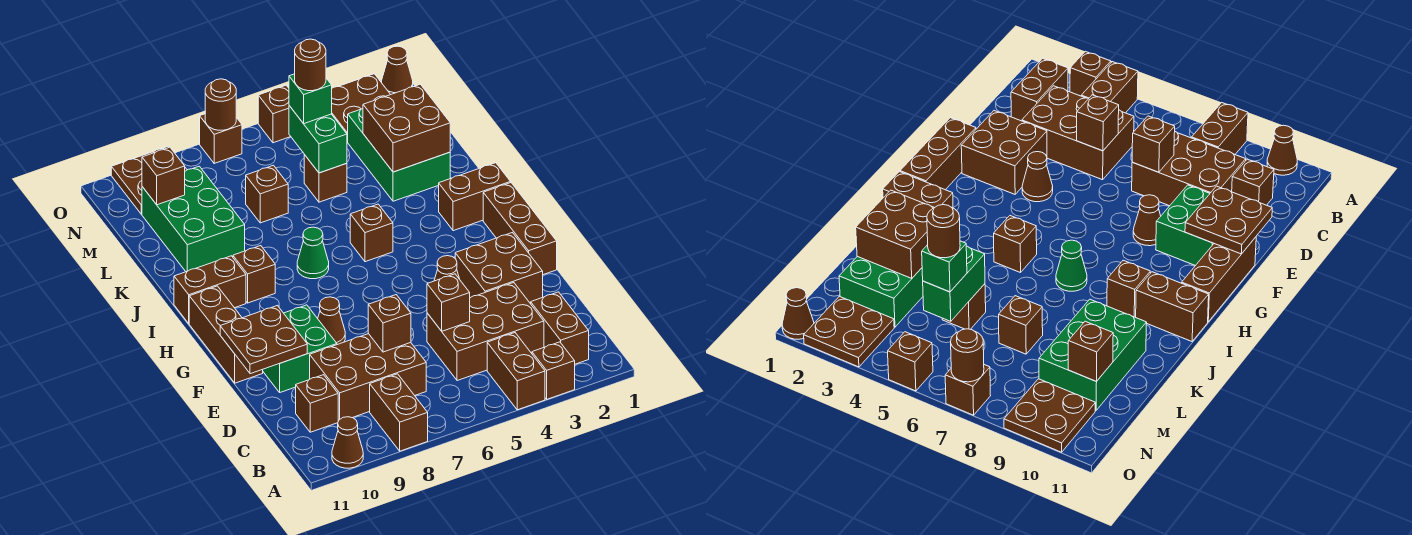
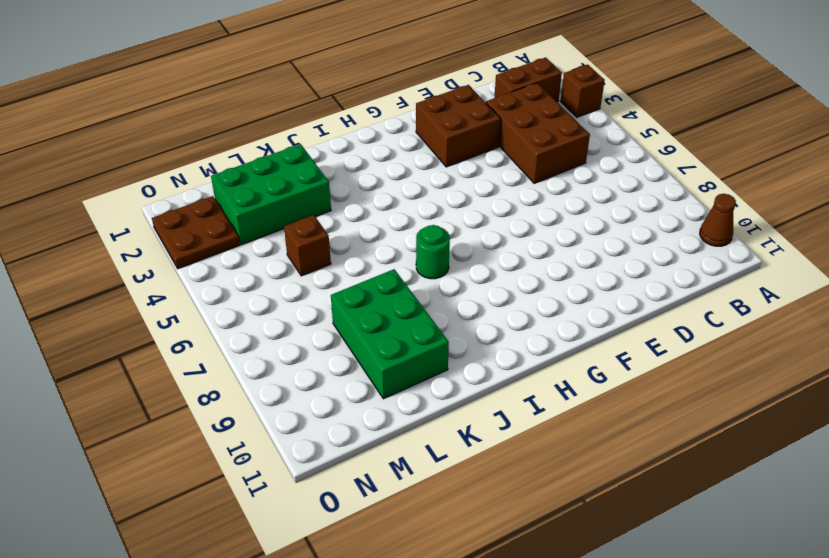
green round brick I7 level 1 -> green cone I7 level 1
green brick K8:L10 level 1 -> green brick K9:M10 level 1
none -> brown brick A4:B4 level 1
none -> brown brick A8:B8 level 1
none -> brown brick C7:D9 level 1
none -> brown brick C10 level 1

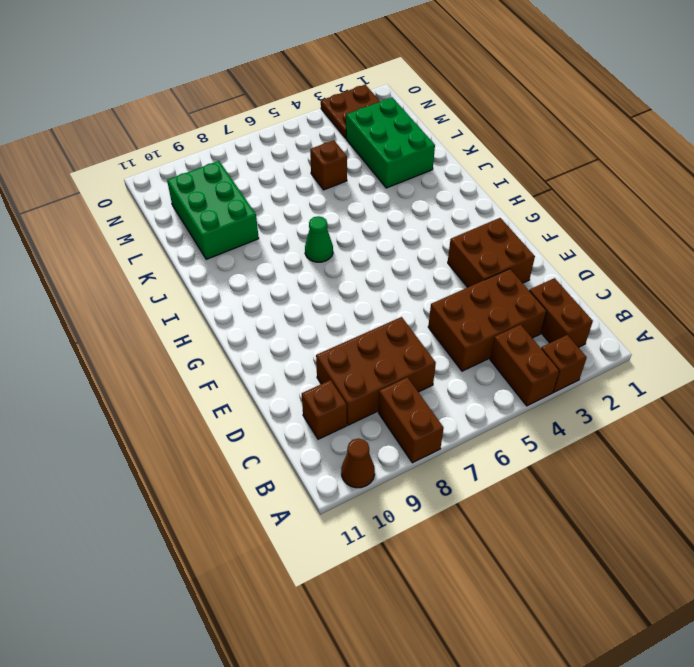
none -> green brick E9:F10 level 1
none -> brown brick F1:H1 level 1
none -> brown cone F4 level 1
none -> brown cone F8 level 1

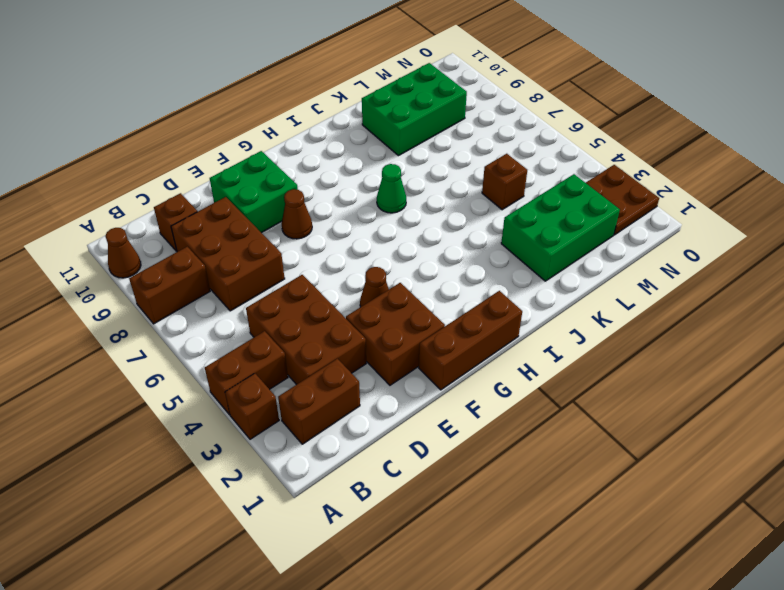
none -> brown brick F11:H11 level 1
none -> brown brick I1:I2 level 1
none -> brown brick I5 level 1
none -> brown brick I9 level 1

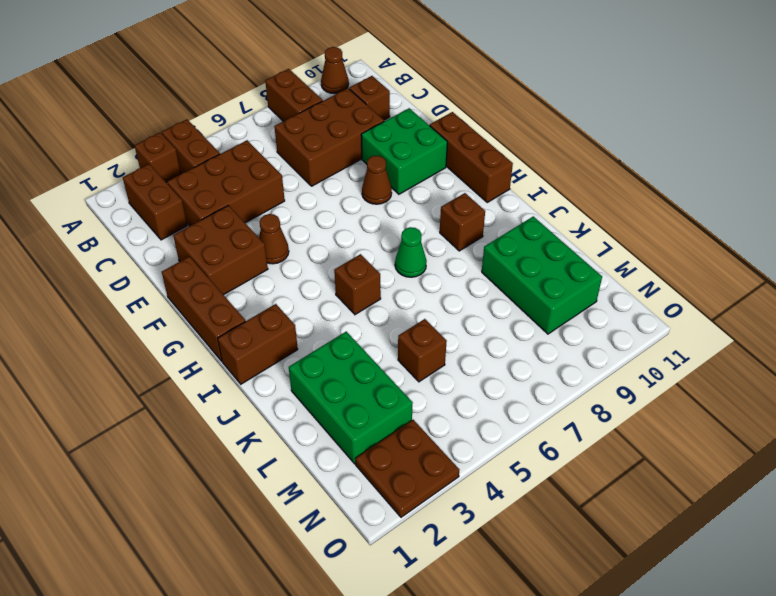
none -> brown brick I10:I11 level 1
none -> brown brick L7 level 1
none -> brown plate N9:O10 level 1
none -> brown cone O1 level 1

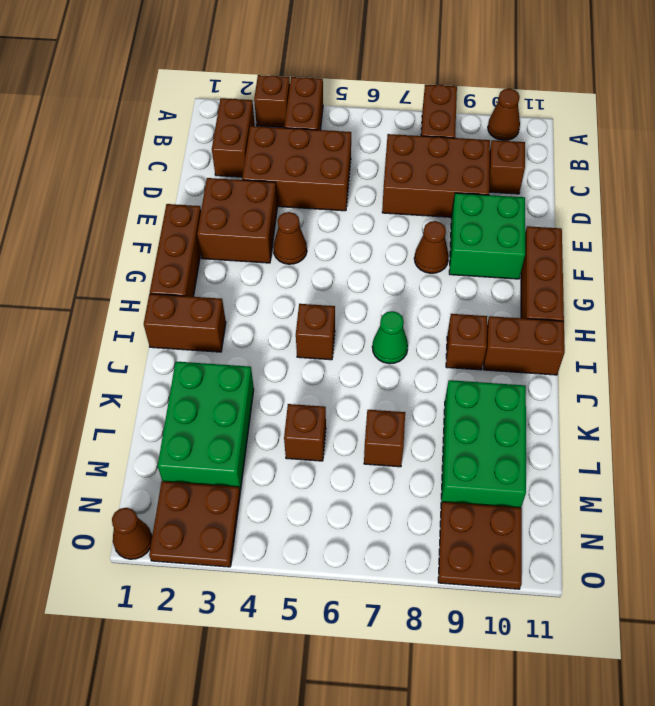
none -> brown brick O5 level 1
none -> brown brick O7 level 1
none -> brown brick D5 level 2
none -> brown brick D7 level 2

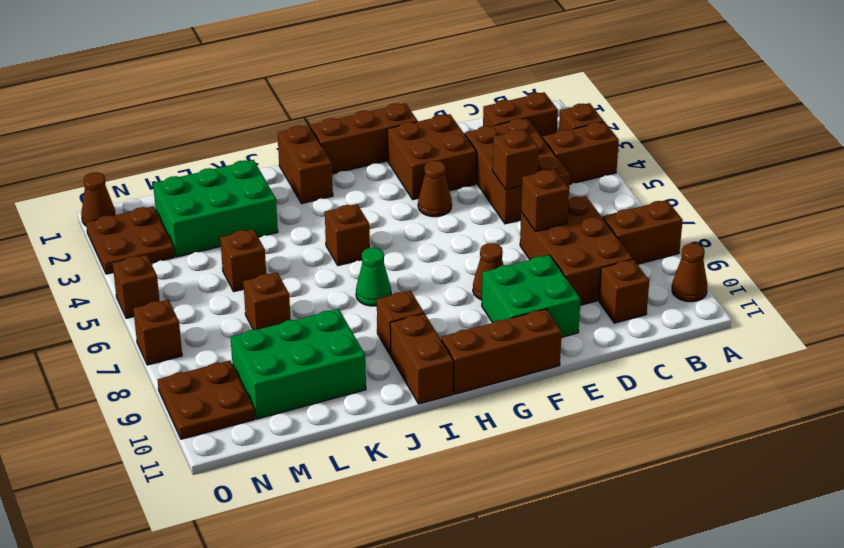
none -> brown plate E10:F11 level 2
none -> brown brick K2:L3 level 2
none -> green brick L5:M5 level 2
none -> brown brick M10 level 2

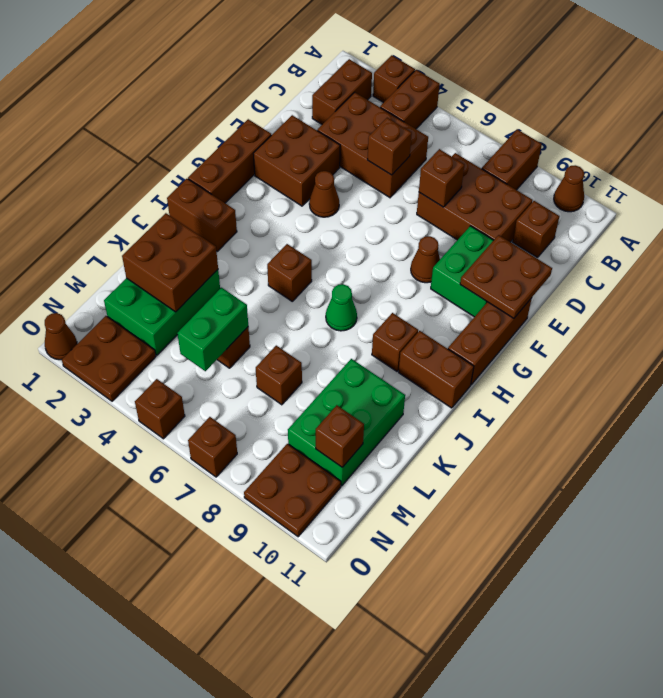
none -> brown round brick O7 level 2
none -> green brick M5 level 3
none -> brown round brick M5 level 4

